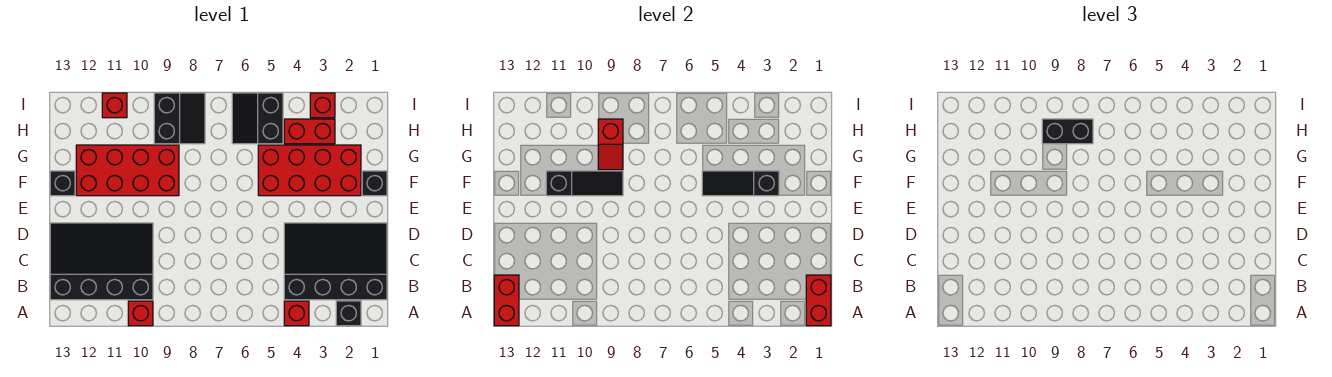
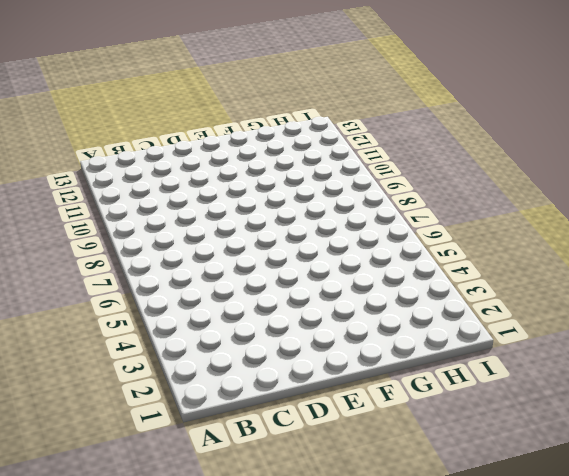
none -> black brick A2 level 1
none -> red brick A4 level 1
none -> red brick A10 level 1

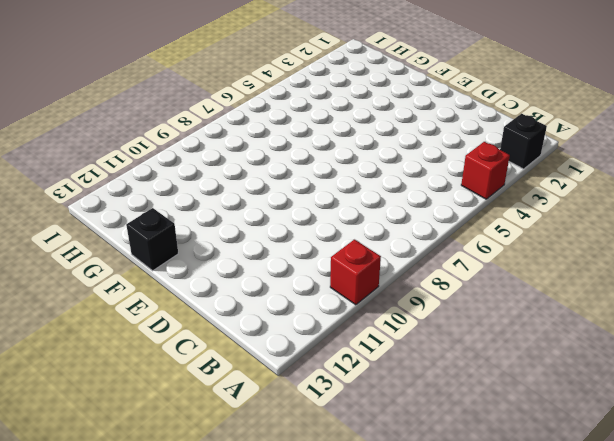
none -> black slope B1:D4 level 1 top B
none -> black slope B10:D13 level 1 top B
none -> black brick F1 level 1

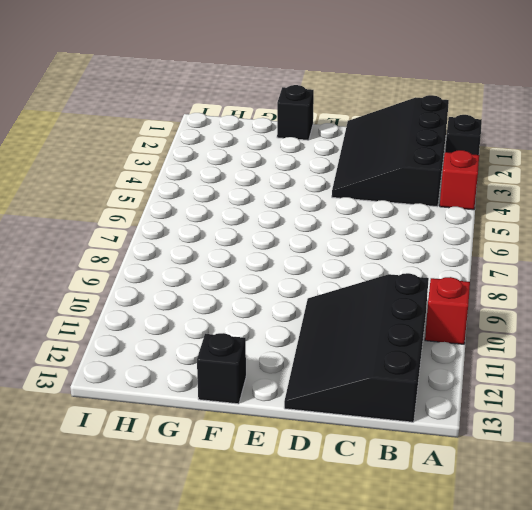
none -> red brick F2:G5 level 1
none -> red brick F9:G12 level 1
none -> red brick H3:H4 level 1

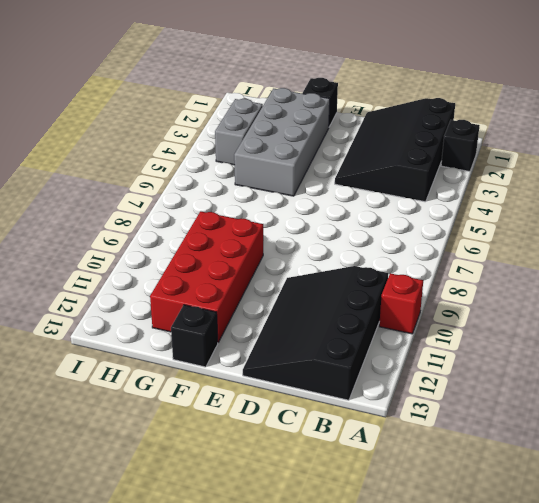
grey brick F2:G5 level 1 -> red brick F2:G5 level 1
grey brick H3:H4 level 1 -> red brick H3:H4 level 1
none -> red brick A4 level 1
none -> black slope H5:I6 level 1 top 5
none -> black slope H8:I9 level 1 top 9

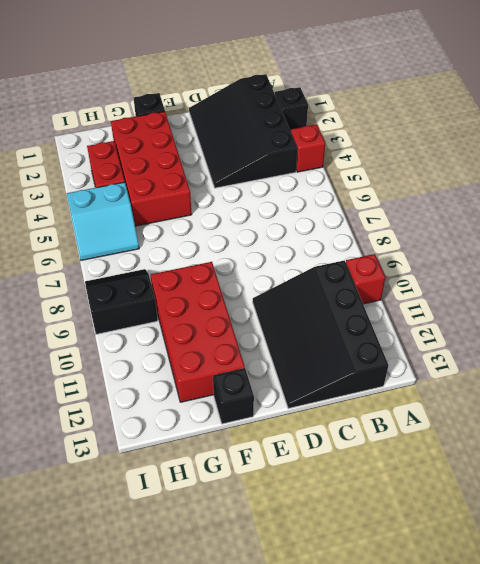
cyan slope H5:I6 level 1 top 5 -> black slope H5:I6 level 1 top 5
none -> red brick I3 level 1
none -> red brick I11 level 1
none -> red brick A1:B1 level 2

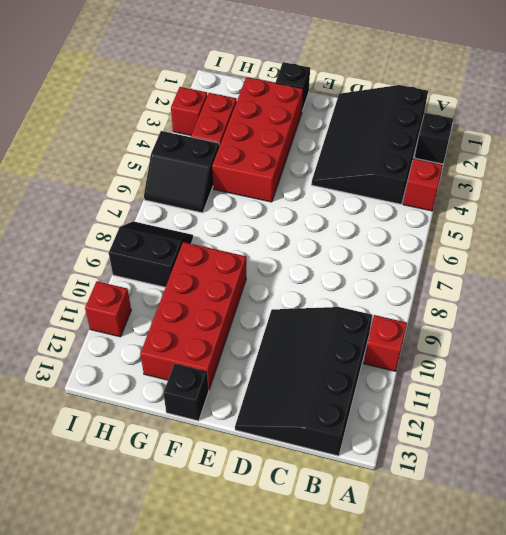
none -> red brick A1:B1 level 2
none -> red brick A13:B13 level 2
none -> black slope F3:F5 level 2 top 3

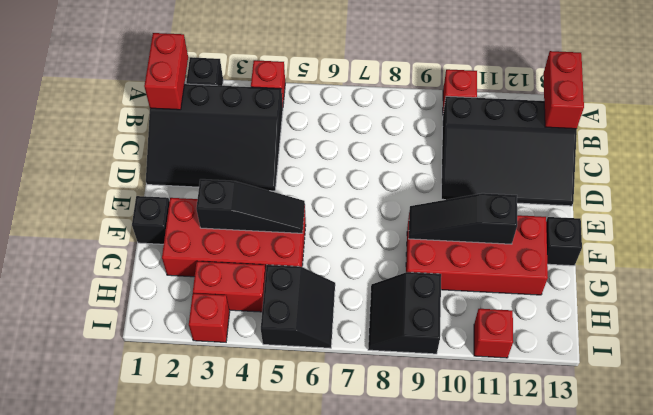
none -> red slope G9:H9 level 2 top H
none -> black brick H8:H9 level 3

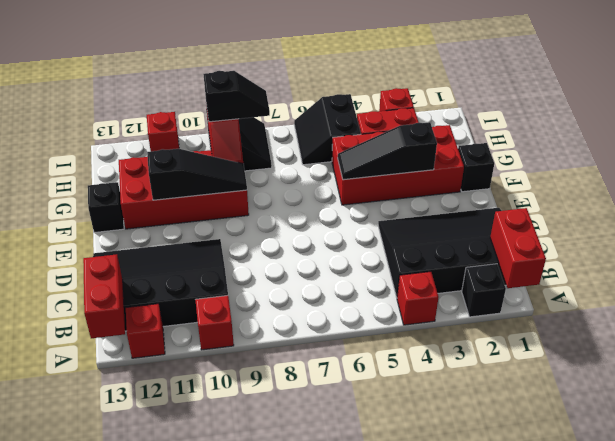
red brick A12 level 1 -> none
black slope H8:H9 level 3 top 9 -> black brick H8:H9 level 3

